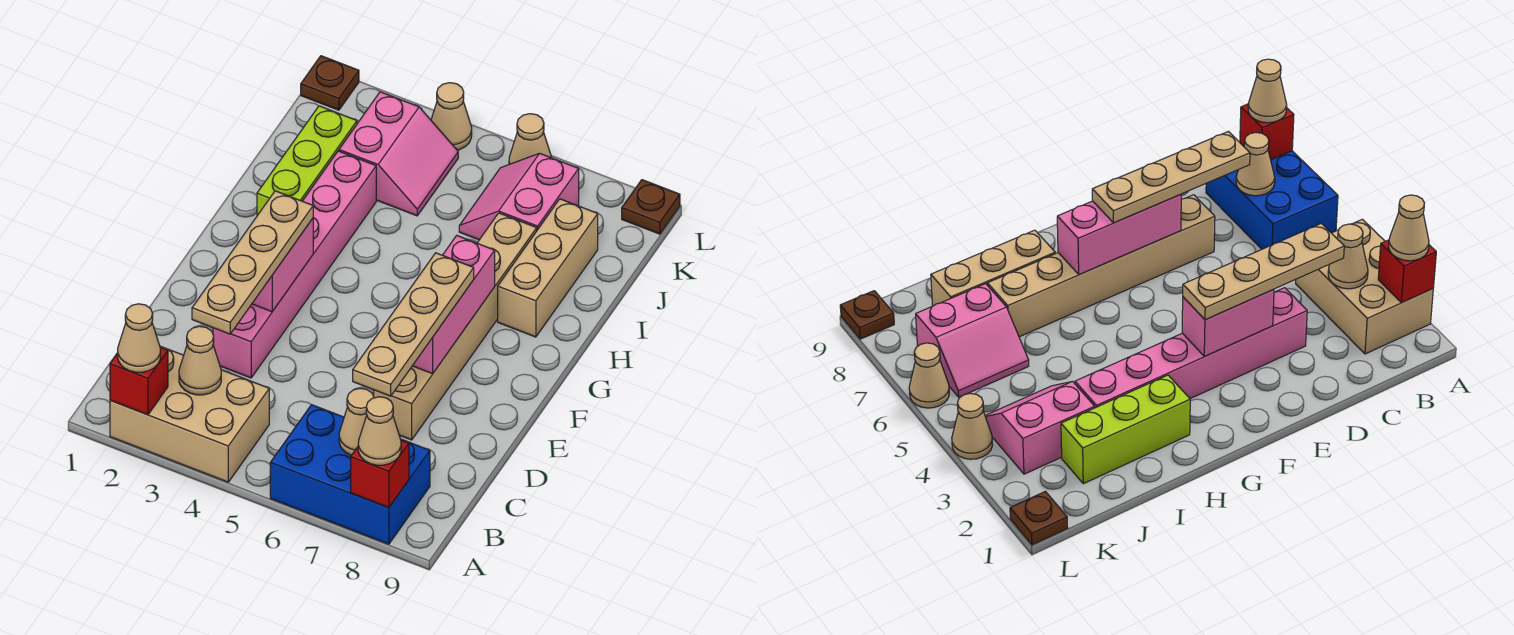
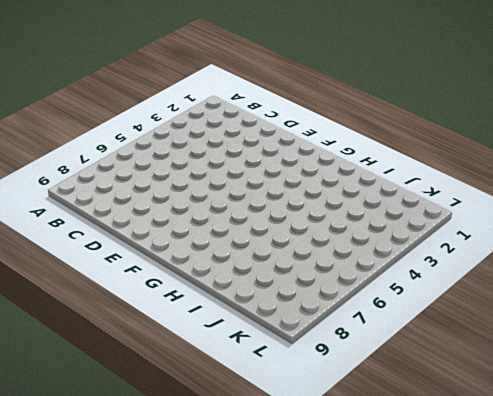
none -> tan brick A2:B4 level 1
none -> blue brick A6:B8 level 1
none -> pink brick D3:I3 level 1

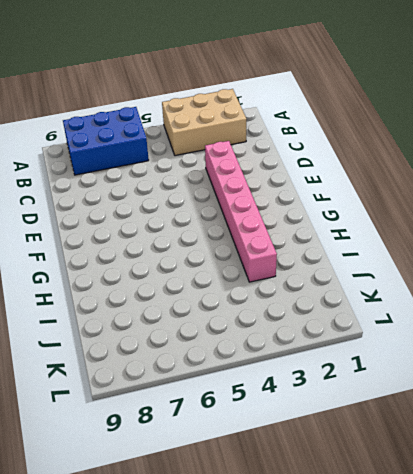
none -> tan brick D7:I7 level 1
none -> lime brick H2:J2 level 1
none -> tan brick H8:J8 level 1

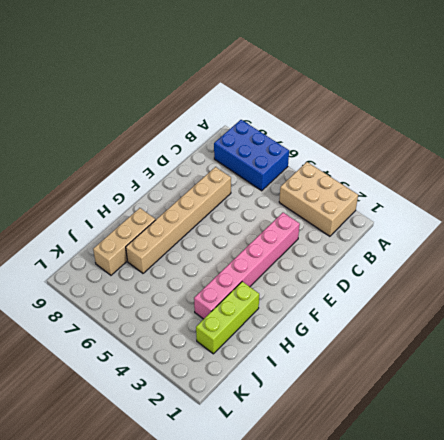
none -> pink slope J3:K4 level 1 top 3
none -> pink slope J6:K7 level 1 top 7
none -> brown plate L1 level 1

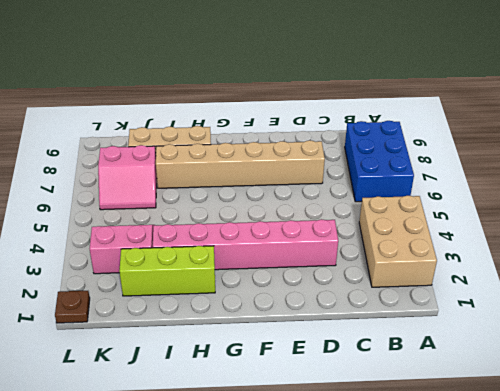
none -> tan cone L4 level 1
none -> tan cone L6 level 1
none -> brown plate L9 level 1

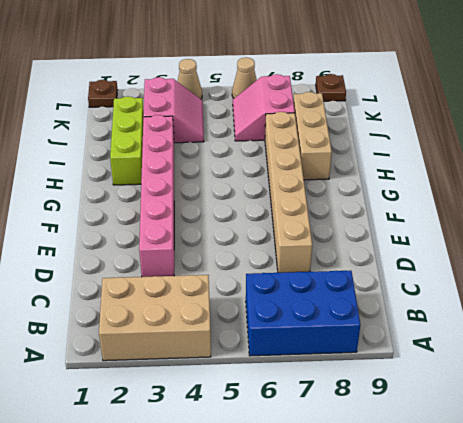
none -> red brick A2 level 2
none -> red brick A8 level 2
none -> tan cone B3 level 2

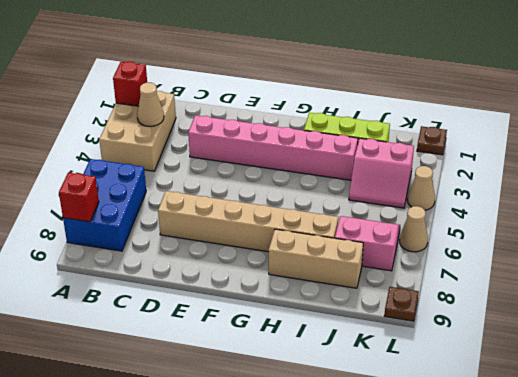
none -> tan cone B7 level 2
none -> pink brick E3:F3 level 2
none -> pink brick E7:G7 level 2

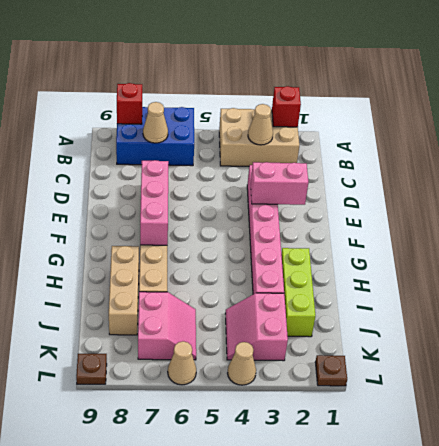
pink brick E2:E3 level 2 -> pink brick E3:F3 level 2
none -> tan cone A2 level 3
none -> tan cone A8 level 3
none -> tan plate C3:F3 level 3

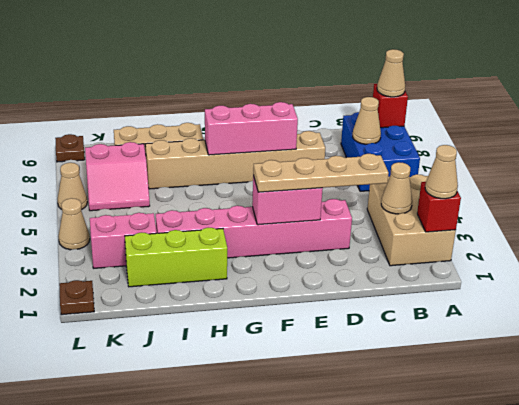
none -> tan plate C7:F7 level 3

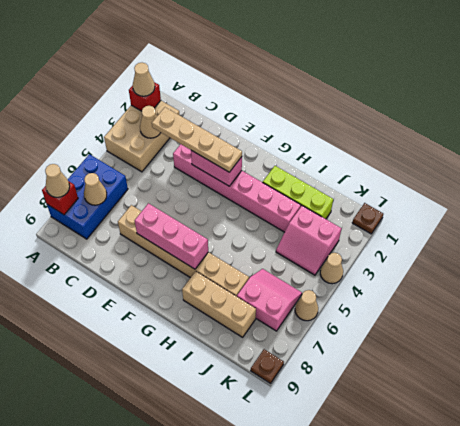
none -> tan plate C7:F7 level 3

